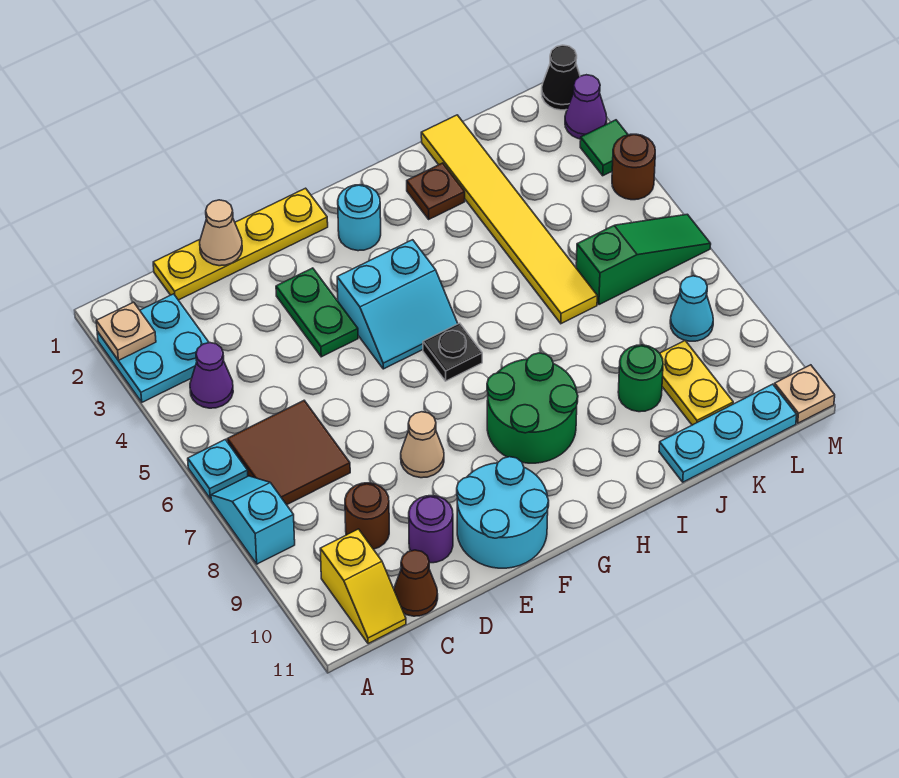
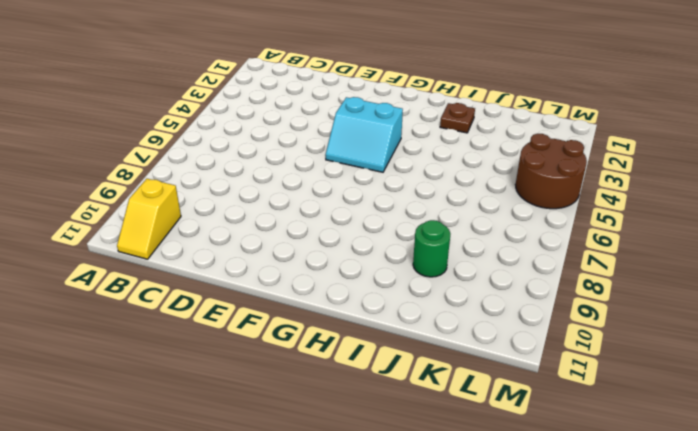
brown round brick L4:M5 level 1 -> brown round brick M4 level 1
none -> cyan plate A2:B3 level 1
none -> cyan plate A6 level 1
none -> cyan slope A7:A8 level 1 top 8
none -> purple cone B4 level 1

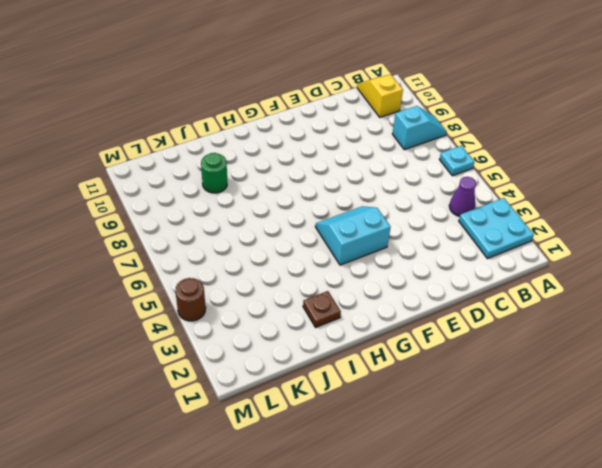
cyan slope A8:B8 level 1 top B -> cyan slope A7:A8 level 1 top 8
none -> brown tile B6:C7 level 1
none -> yellow plate C1:F1 level 1
none -> brown round brick C9 level 1
none -> brown cone C11 level 1

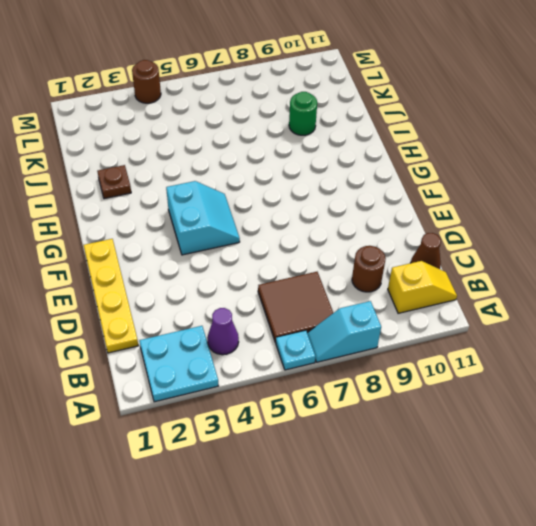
none -> purple round brick D10 level 1
none -> green plate E3:E4 level 1
none -> tan cone E8 level 1
none -> cyan round brick E10:F11 level 1

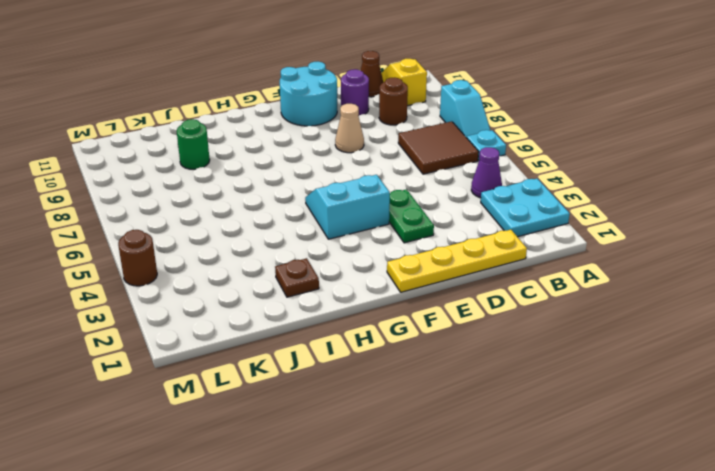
none -> cyan round brick G2 level 1
none -> black plate G6 level 1
none -> green round brick G8:H9 level 1
none -> yellow tile J1:J6 level 1

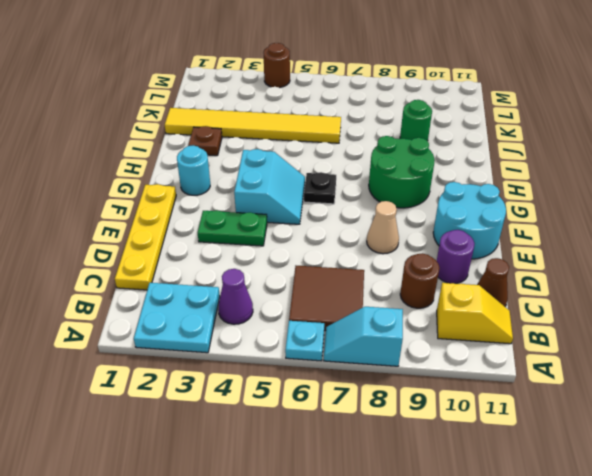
none -> cyan plate J11:L11 level 1
none -> green slope K6:M6 level 1 top K
none -> yellow plate K9:K10 level 1
none -> cyan cone L8 level 1

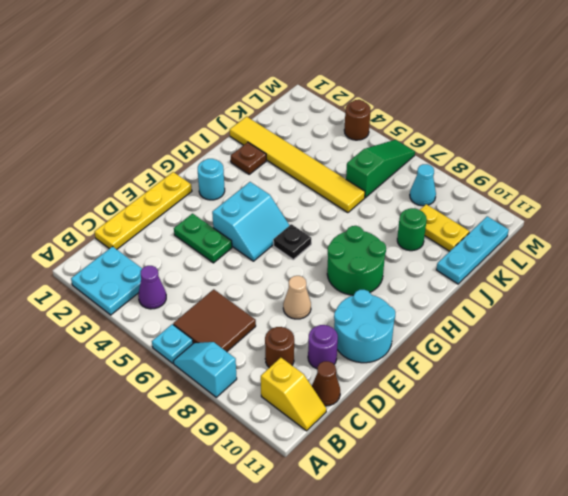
none -> black cone M1 level 1
none -> purple cone M2 level 1
none -> green tile M3 level 1
none -> tan plate M11 level 1

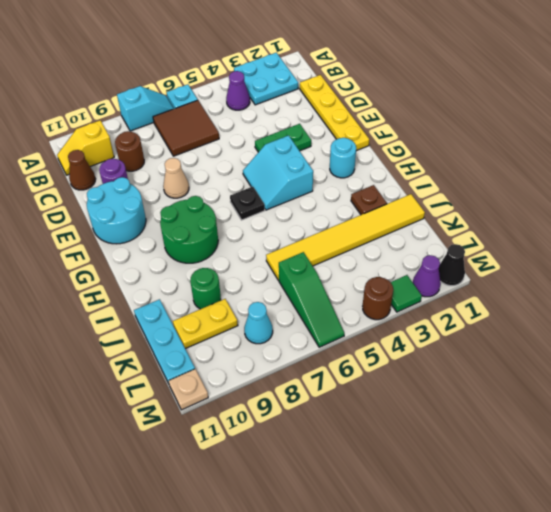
none -> tan plate A2 level 2
none -> tan cone D1 level 2

